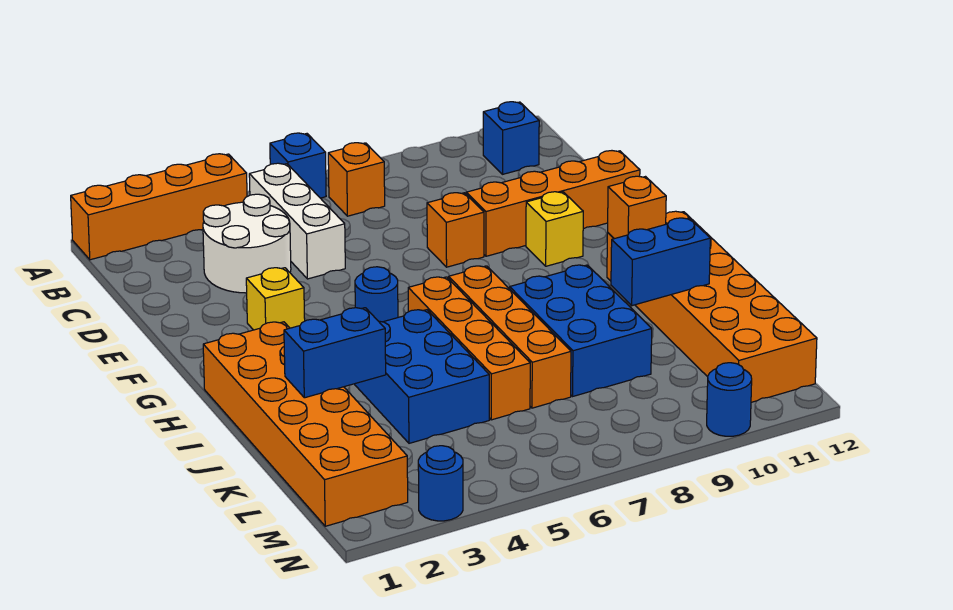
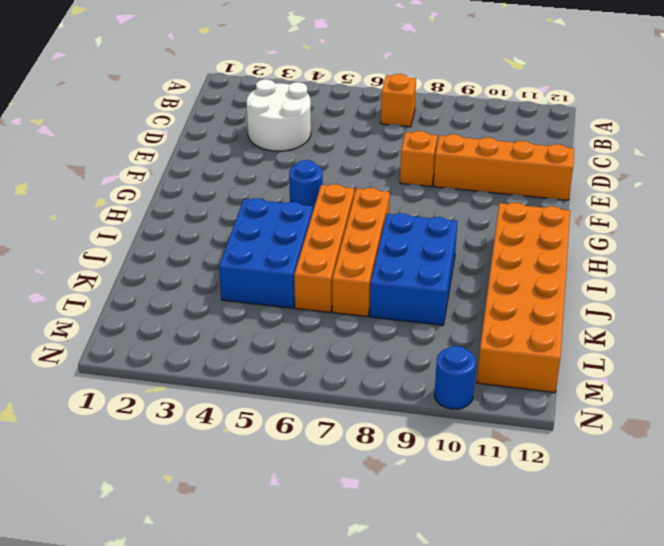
none -> orange brick A1:A4 level 1
none -> blue brick A6 level 1
none -> white brick B5:D5 level 1

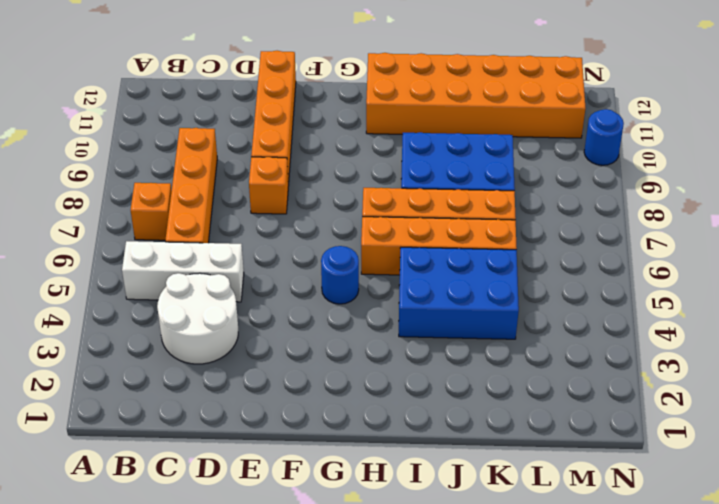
orange brick C6:C9 level 1 -> orange brick A1:A4 level 1
none -> blue brick A6 level 1
none -> blue brick B11 level 1
none -> yellow brick F3 level 1

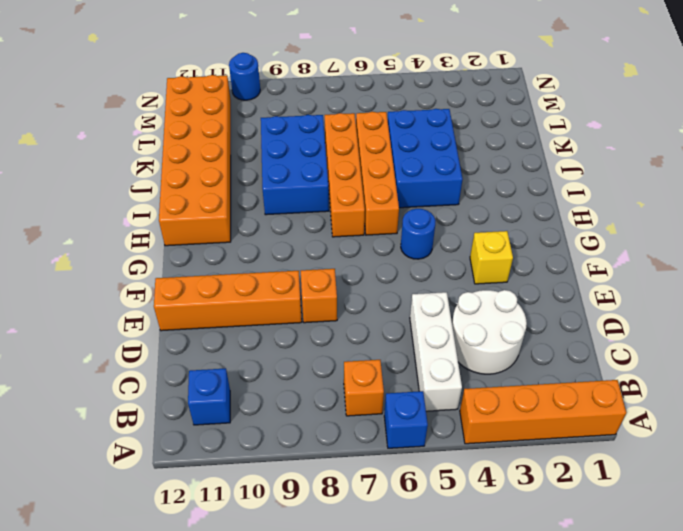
none -> yellow brick F10 level 1
none -> orange brick H1:M2 level 1
none -> blue round brick N3 level 1

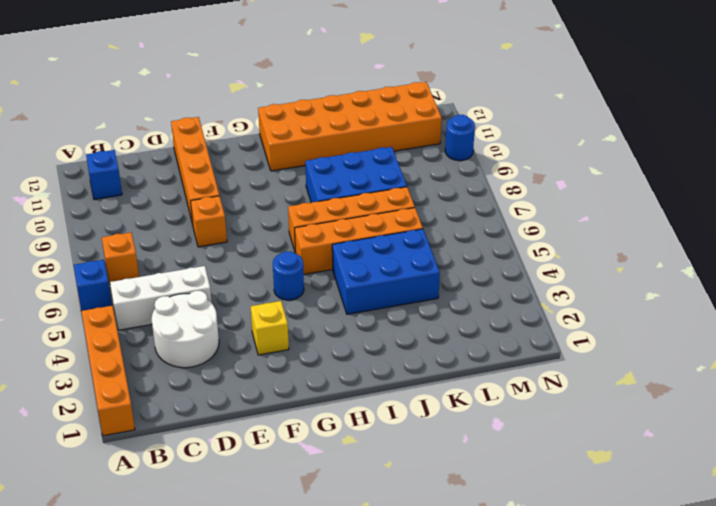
none -> yellow brick F10 level 1
none -> orange brick H1:M2 level 1
none -> blue round brick N3 level 1

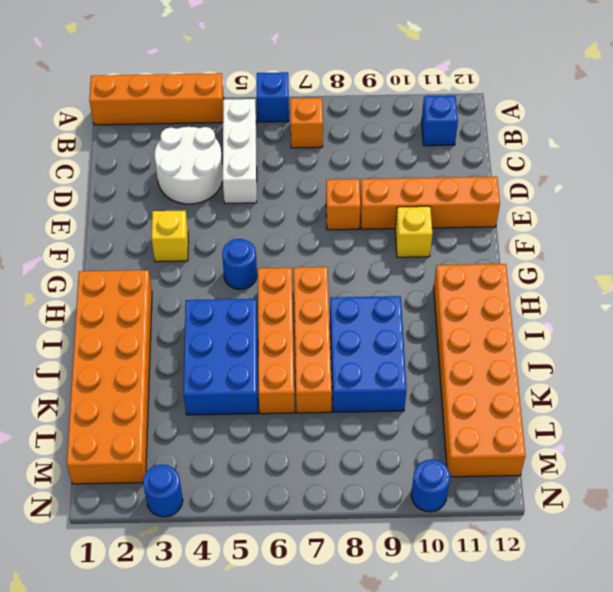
none -> orange brick H11 level 2
none -> blue brick J2:J3 level 2
none -> blue brick J10:J11 level 2

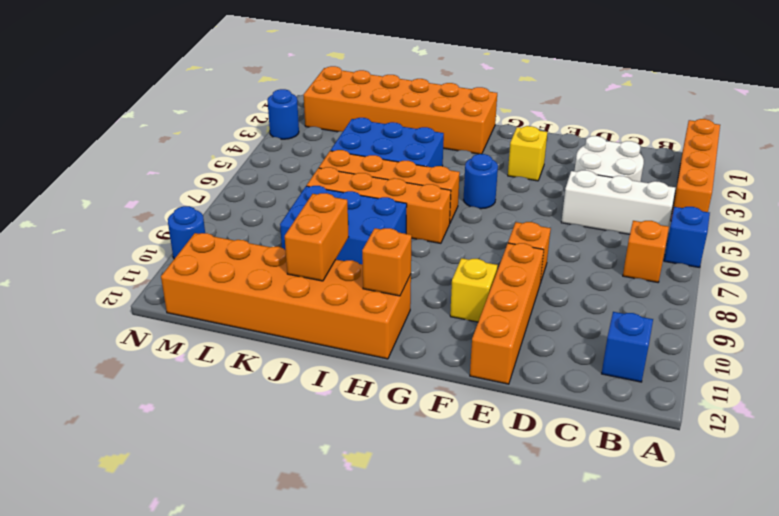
orange brick J10:J11 level 2 -> blue brick J10:J11 level 2
none -> blue brick J2:J3 level 2

